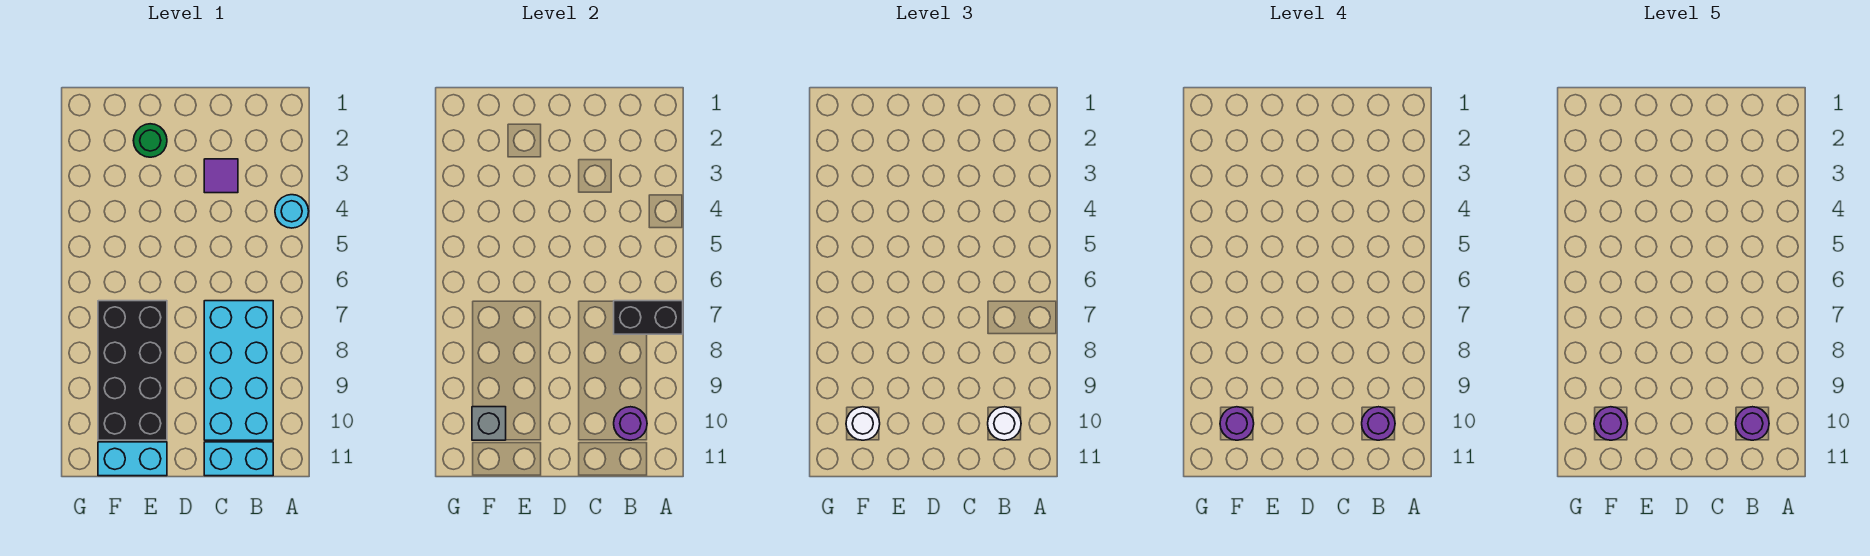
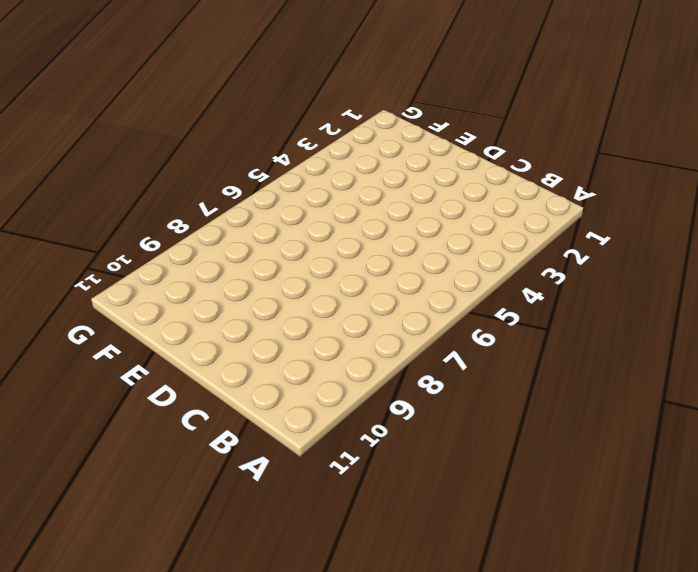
none -> cyan round brick A4 level 1
none -> cyan brick B7:C10 level 1
none -> cyan brick B11:C11 level 1

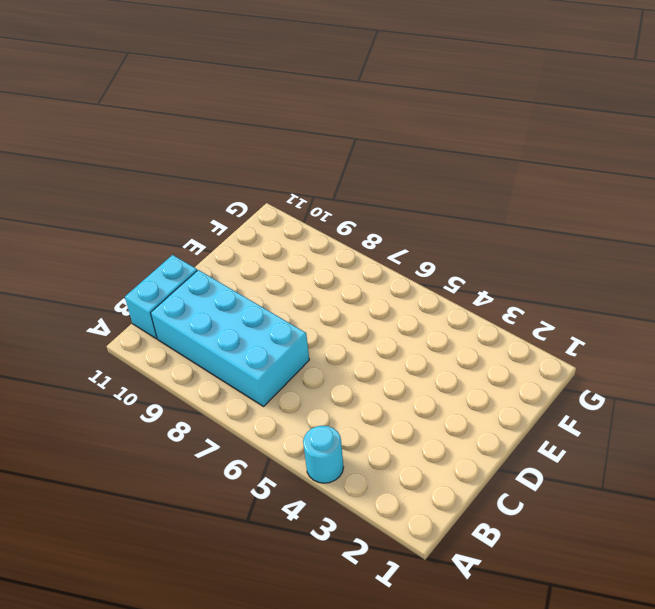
none -> purple tile C3 level 1
none -> green round brick E2 level 1
none -> black brick E7:F10 level 1

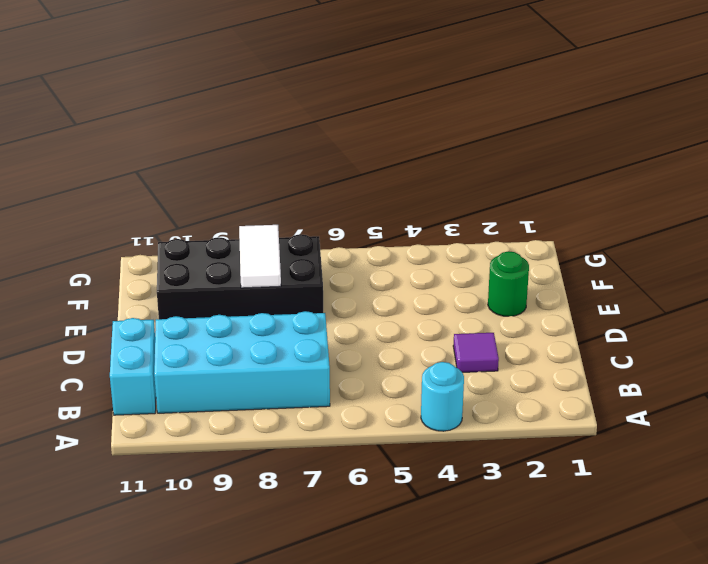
white tile E8:F8 level 2 -> none
none -> cyan brick E11:F11 level 1
none -> black brick A7:B7 level 2
none -> purple round brick B10 level 2

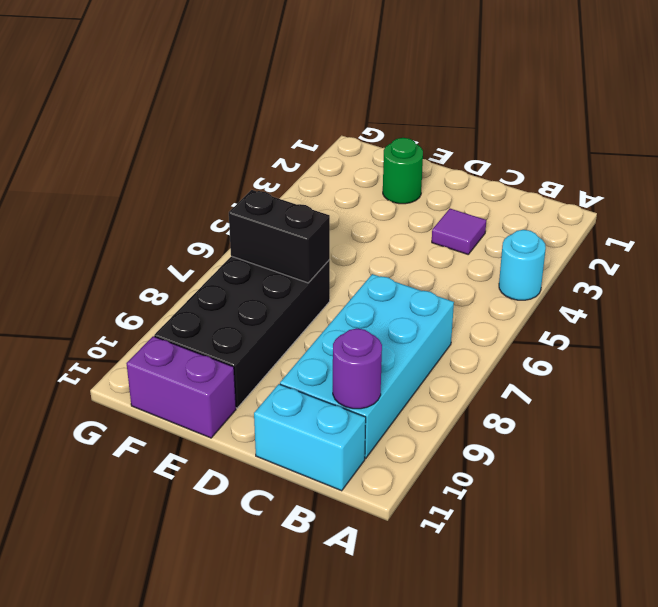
black brick E7:F7 level 2 -> black brick A7:B7 level 2
purple brick E11:F11 level 1 -> cyan brick E11:F11 level 1
none -> grey brick F10 level 2
none -> white round brick B10 level 3
none -> white round brick F10 level 3

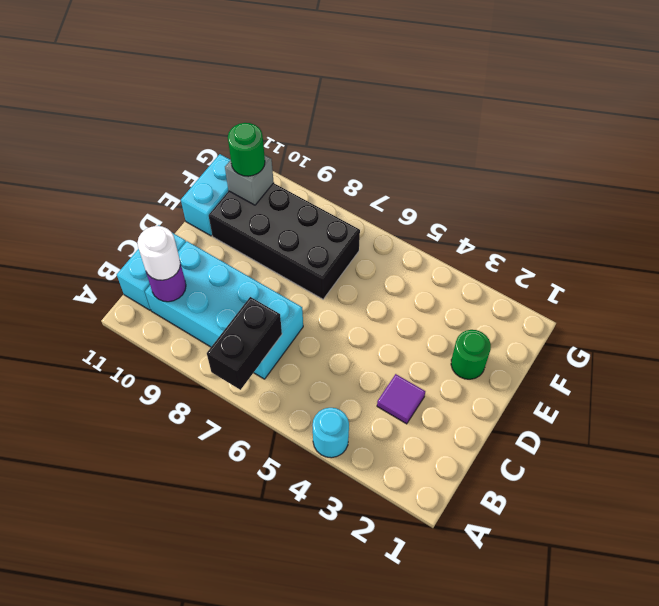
green round brick F10 level 3 -> white round brick F10 level 3
none -> purple round brick B10 level 4
none -> purple round brick F10 level 4
none -> purple round brick B10 level 5

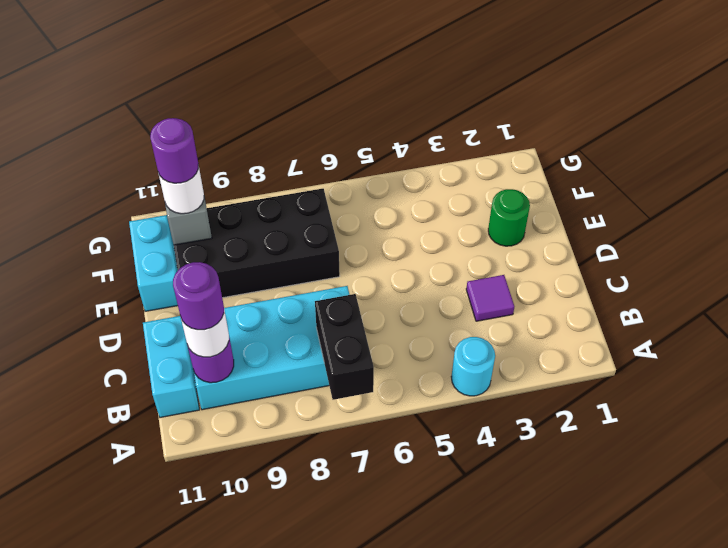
none -> purple round brick B10 level 5
none -> purple round brick F10 level 5

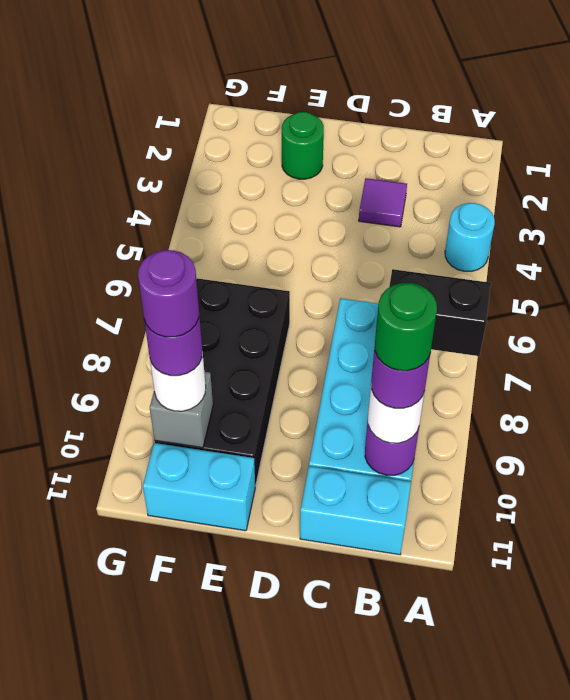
green round brick B10 level 5 -> purple round brick B10 level 5

